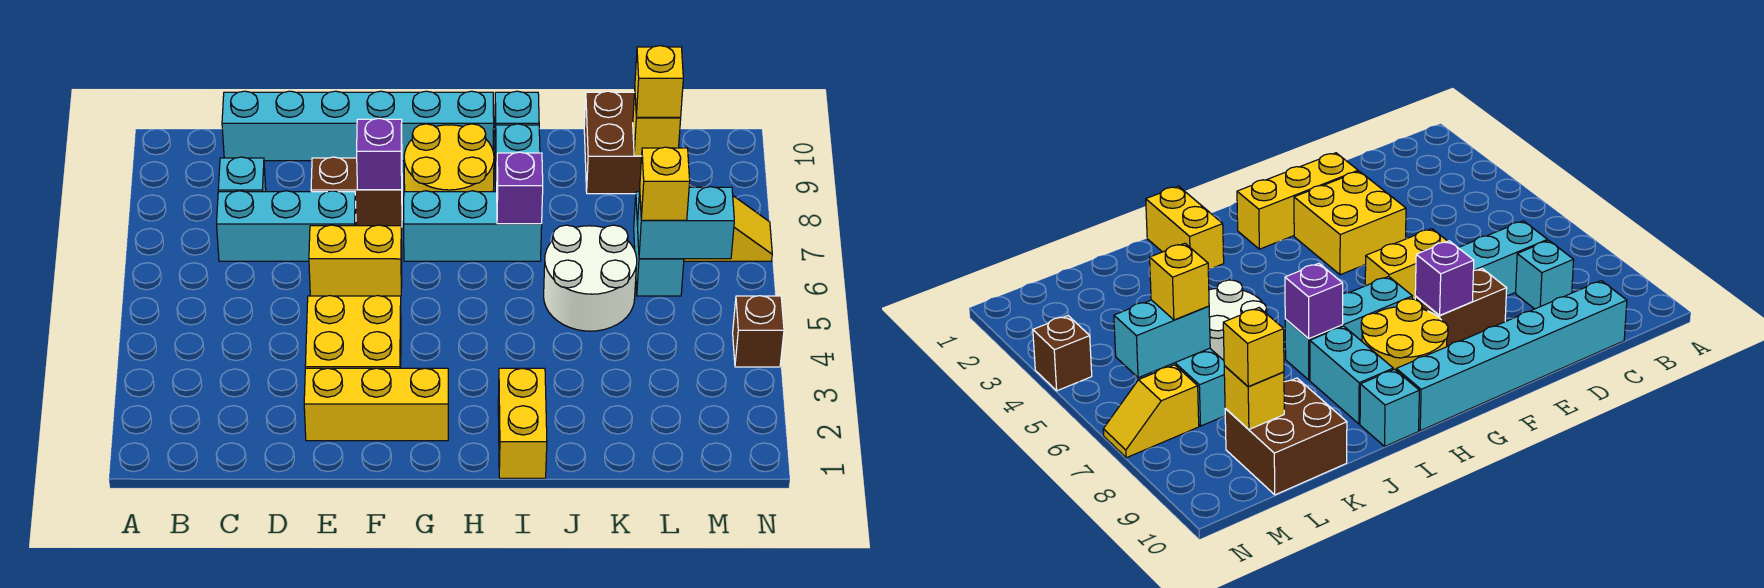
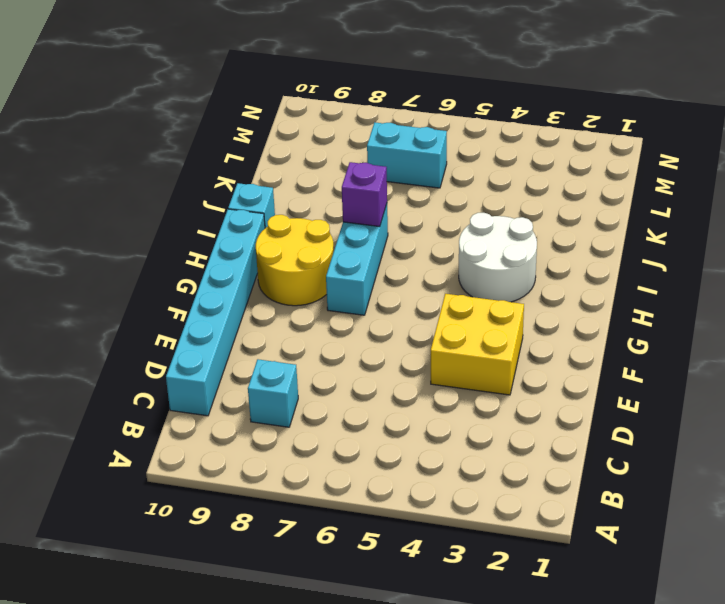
white round brick H3:I4 level 1 -> white round brick J5:K6 level 1
none -> cyan brick C7:E7 level 1
none -> yellow brick E2:G2 level 1
none -> yellow brick E6:F6 level 1

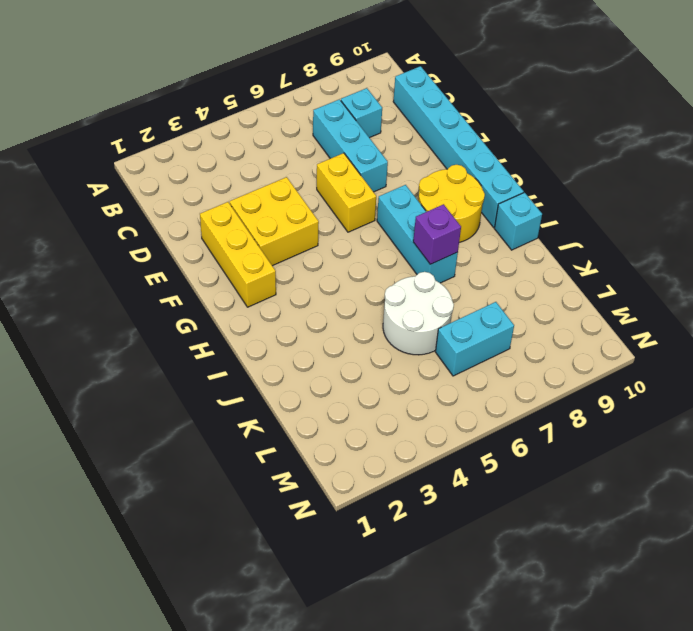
none -> brown brick E8:F8 level 1
none -> yellow brick I1:I2 level 1
none -> cyan brick I8:I9 level 1

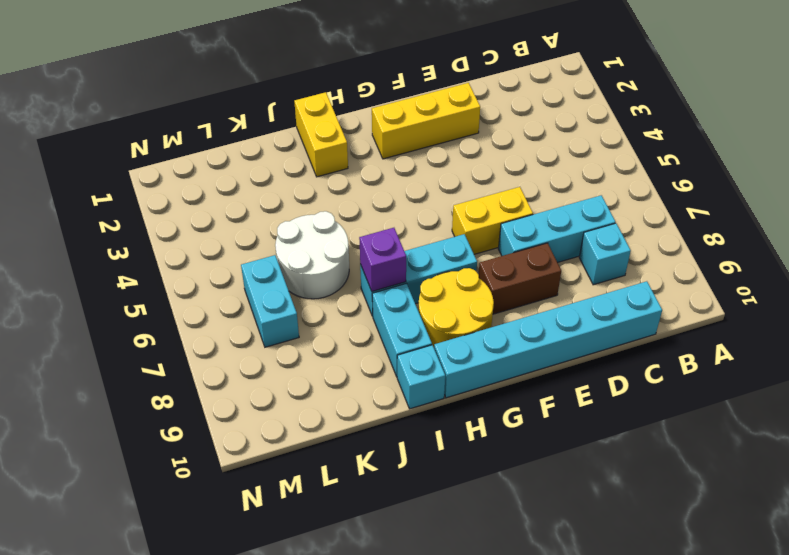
none -> yellow brick E3:F4 level 1
none -> brown brick K9:L10 level 1
none -> yellow slope M7:N7 level 1 top M

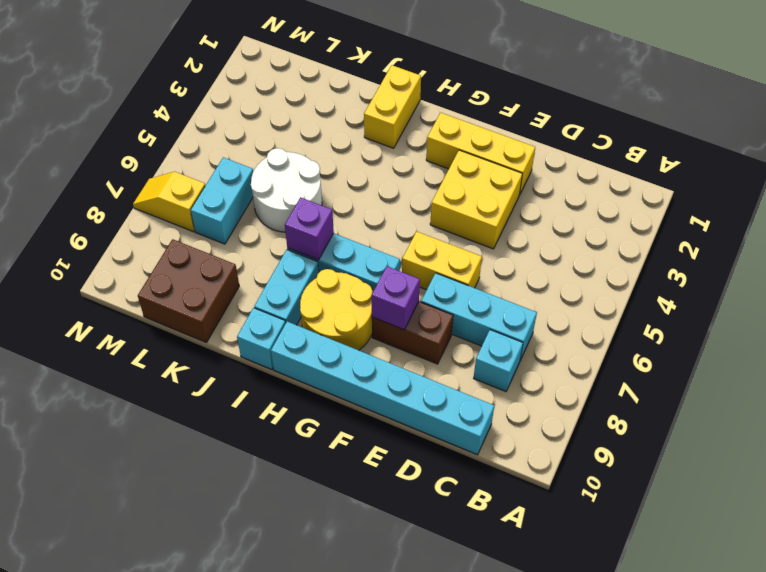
none -> brown brick N4 level 1
none -> cyan brick L6:M6 level 2
none -> yellow brick L9 level 2

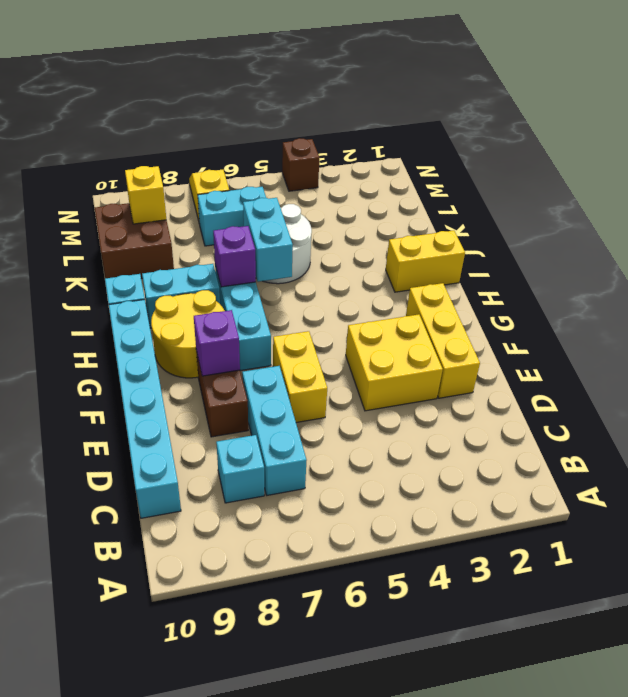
cyan brick I6:J6 level 2 -> cyan brick L6:M6 level 2
none -> yellow brick L6 level 3
none -> yellow brick L9 level 3

